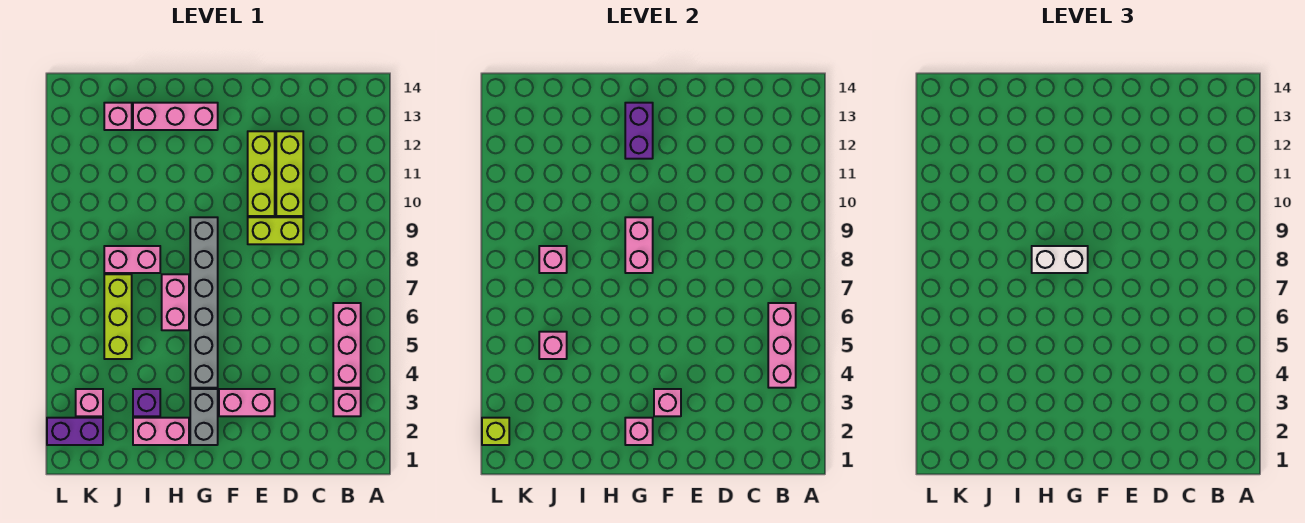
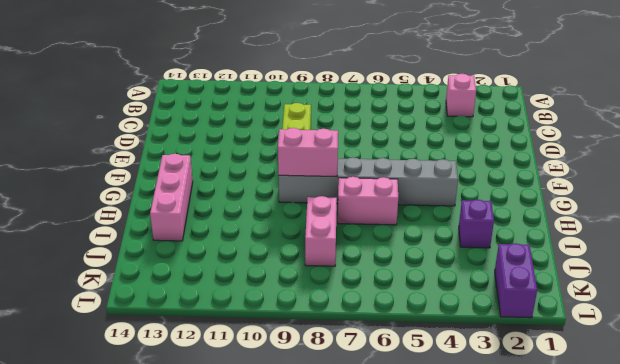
none -> pink brick B4:B6 level 1
none -> lime brick D10:D12 level 1
none -> pink brick E3:F3 level 1

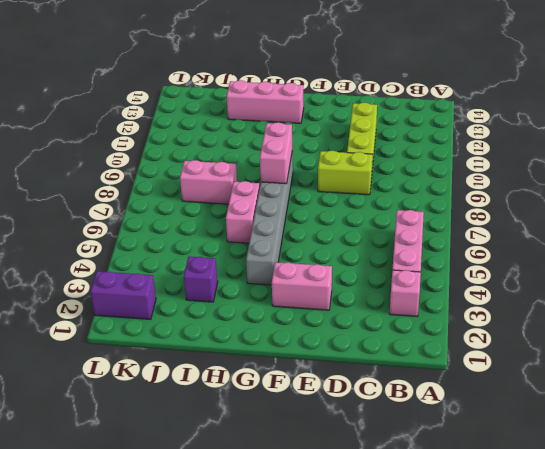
none -> lime brick E10:E12 level 1
none -> grey brick G2:G3 level 1
none -> pink brick H2:I2 level 1

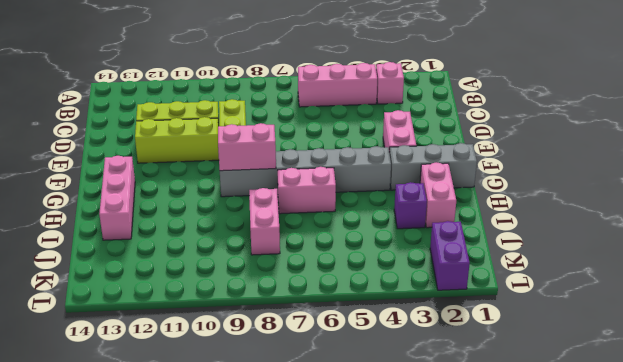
grey brick G1:G3 level 1 -> grey brick G2:G3 level 1
none -> lime brick J5:J7 level 1
none -> pink brick J13 level 1
none -> pink brick K3 level 1

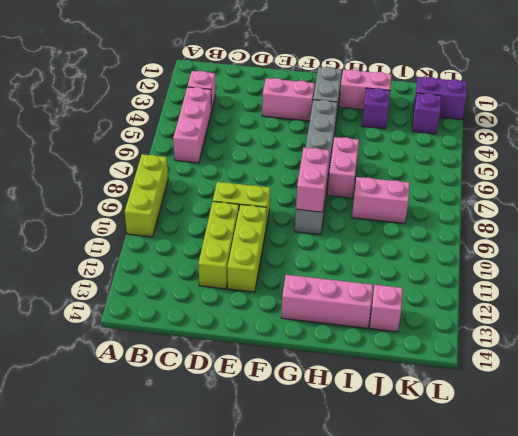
lime brick A8:A10 level 1 -> lime brick J5:J7 level 1
purple brick K3 level 1 -> pink brick K3 level 1
none -> pink brick B4:B6 level 2
none -> pink brick F3 level 2
none -> pink brick G2 level 2

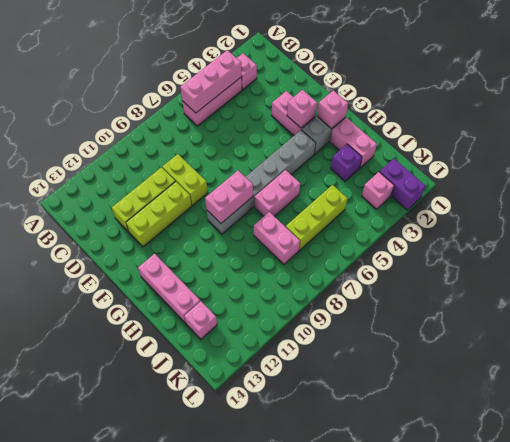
none -> purple brick G12:G13 level 2
none -> pink brick J5 level 2
none -> pink brick J8 level 2

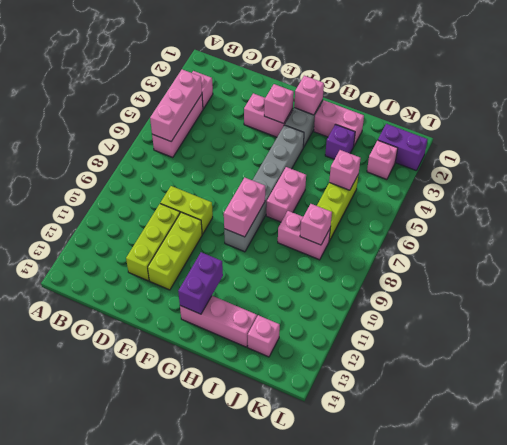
none -> lime brick L2 level 2
none -> white brick G8:H8 level 3

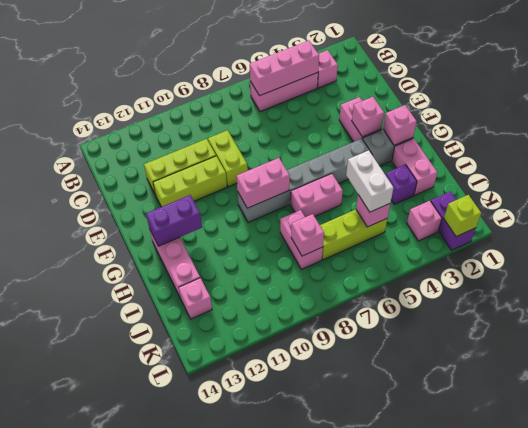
white brick I5:J5 level 3 -> white brick G8:H8 level 3

